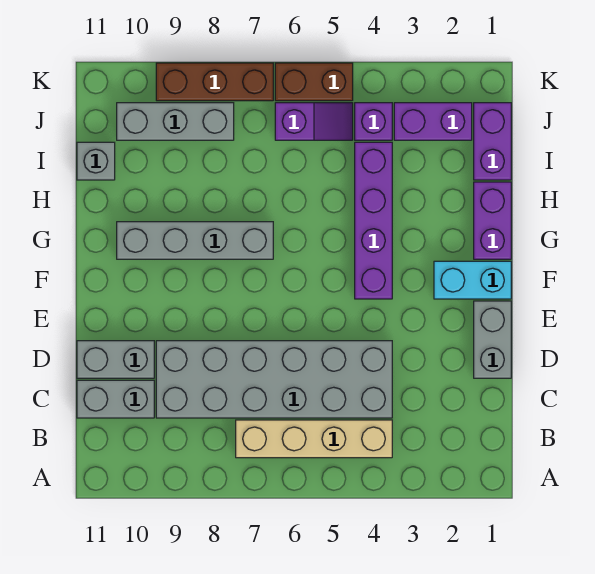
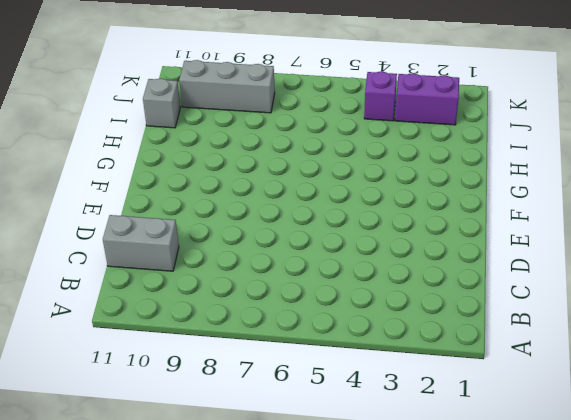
none -> tan brick B4:B7 level 1
none -> grey brick C4:D9 level 1
none -> grey brick D1:E1 level 1

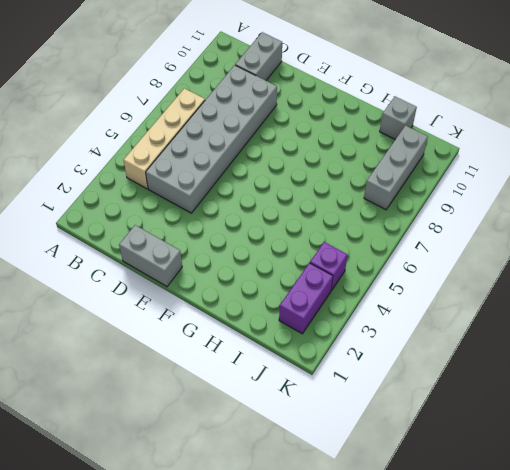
none -> grey brick D10:D11 level 1
none -> cyan brick F1:F2 level 1
none -> purple brick F4:I4 level 1

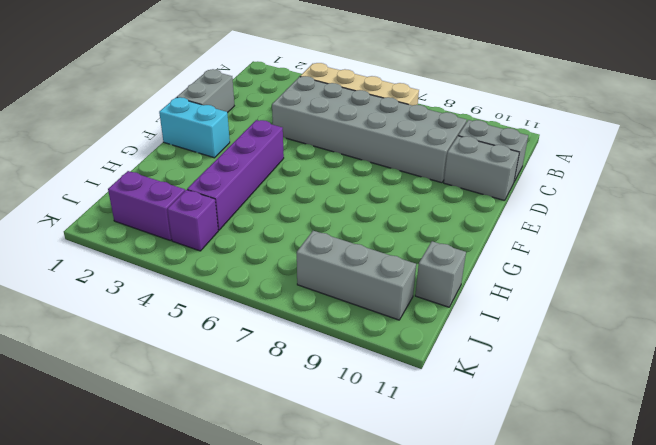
none -> purple brick G1:H1 level 1
none -> grey brick G7:G10 level 1
none -> purple brick I1:J1 level 1

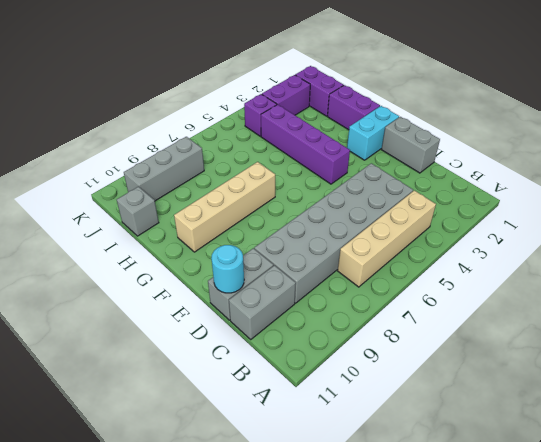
cyan round brick D11 level 2 -> none
tan brick G7:G10 level 1 -> grey brick G7:G10 level 1
none -> purple slope J5:J6 level 1 top 6
none -> brown brick K5:K6 level 1
none -> brown brick K7:K9 level 1

